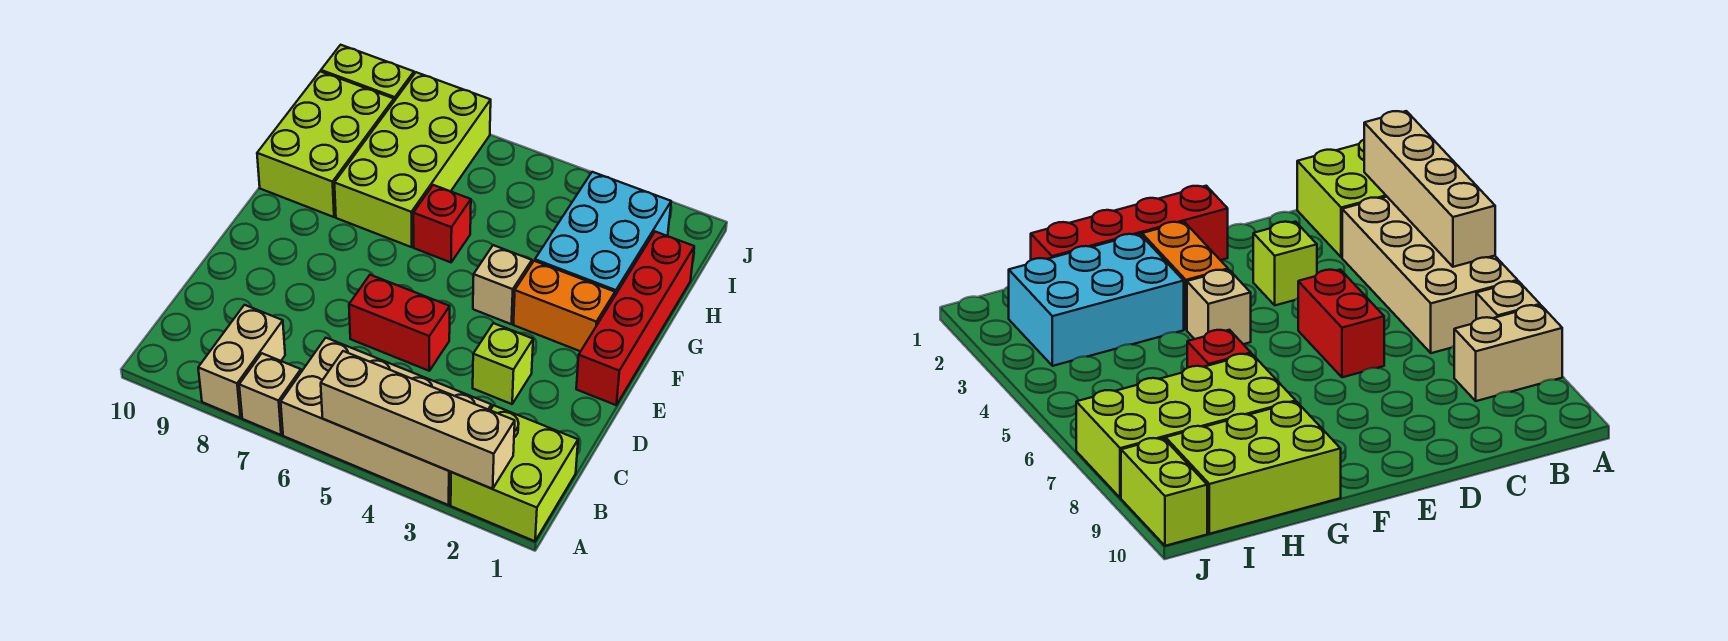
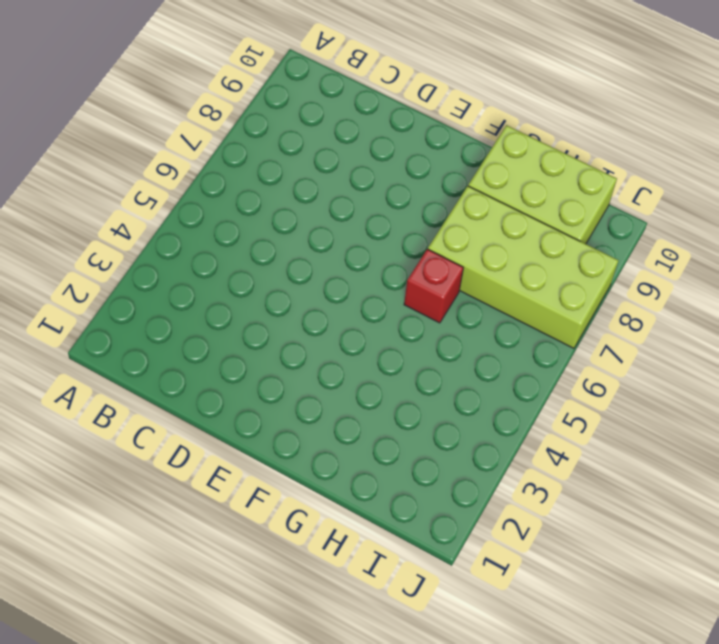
none -> lime brick A1:B2 level 1
none -> tan brick A3:B6 level 1
none -> tan brick A7 level 1

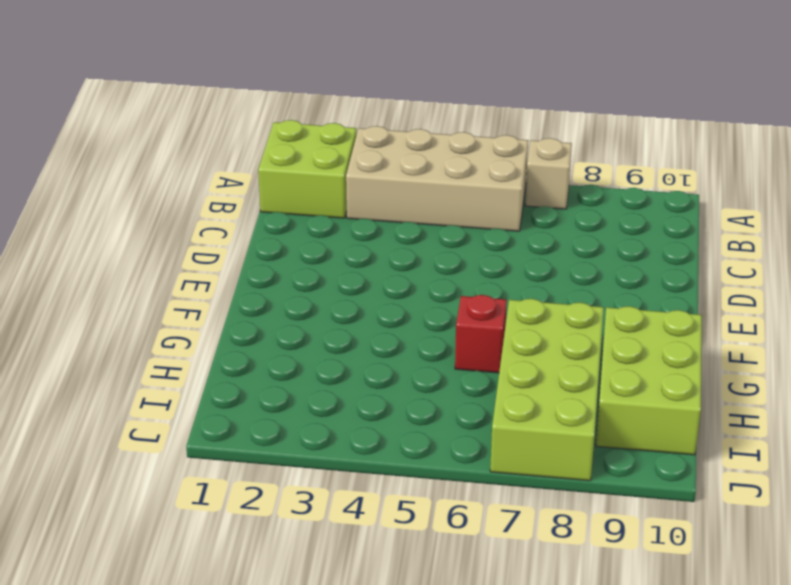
none -> tan brick A8:B8 level 1
none -> lime brick D3 level 1
none -> red brick D5:D6 level 1

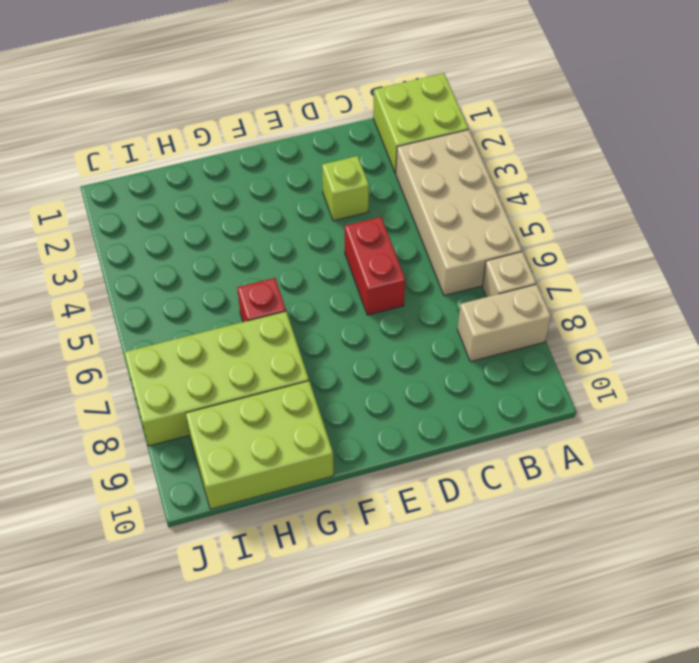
none -> red brick E1:H1 level 1
none -> orange brick F2:F3 level 1
none -> tan brick F4 level 1

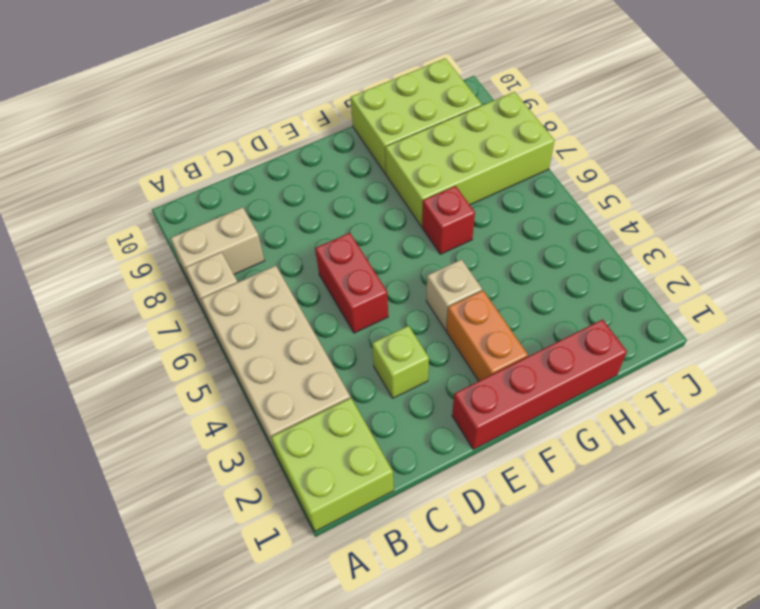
none -> cyan brick G2:I3 level 1
none -> lime brick J9:J10 level 1
none -> tan brick A2:A5 level 2

